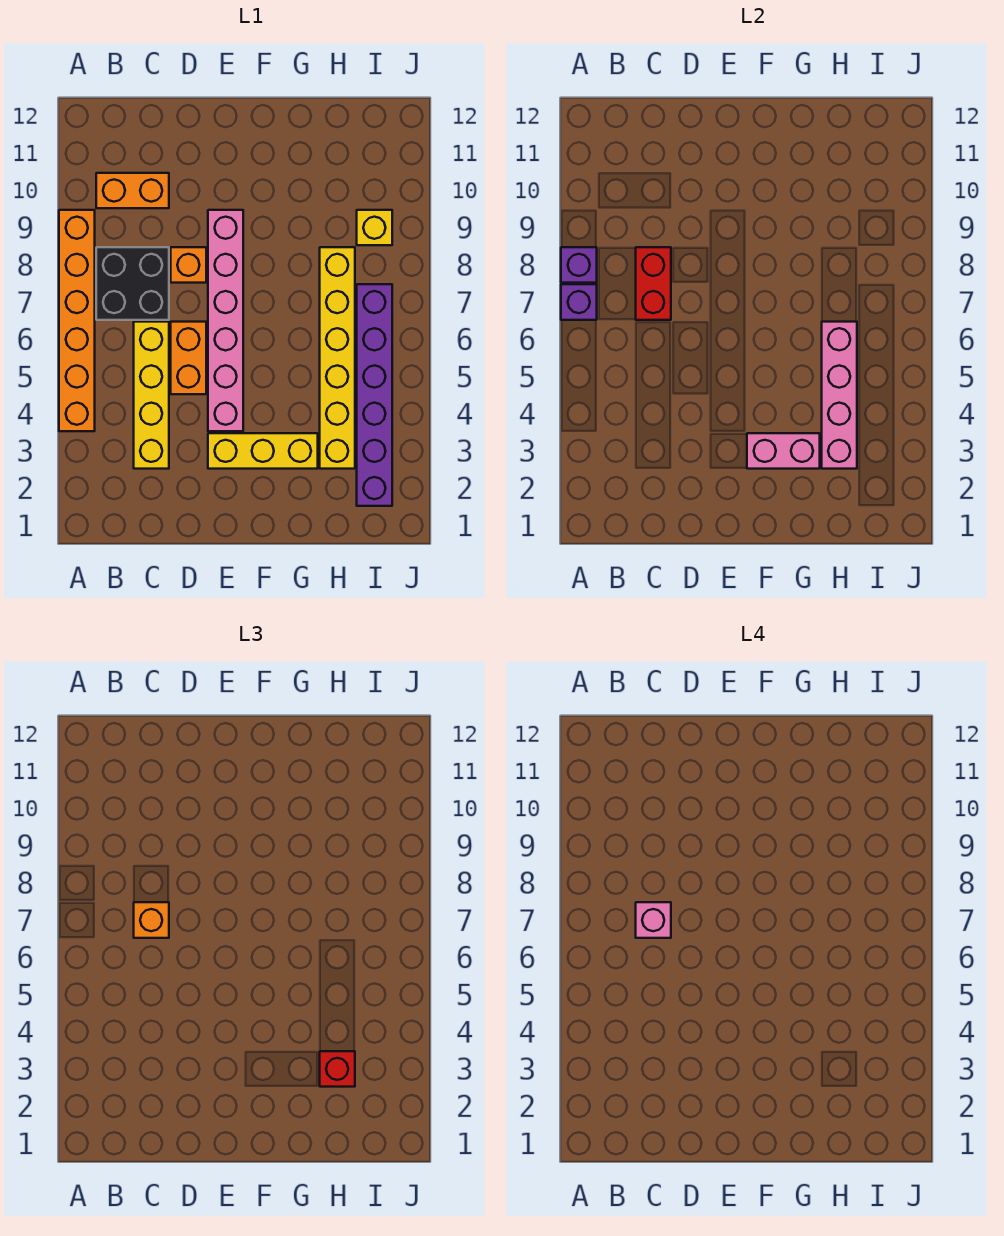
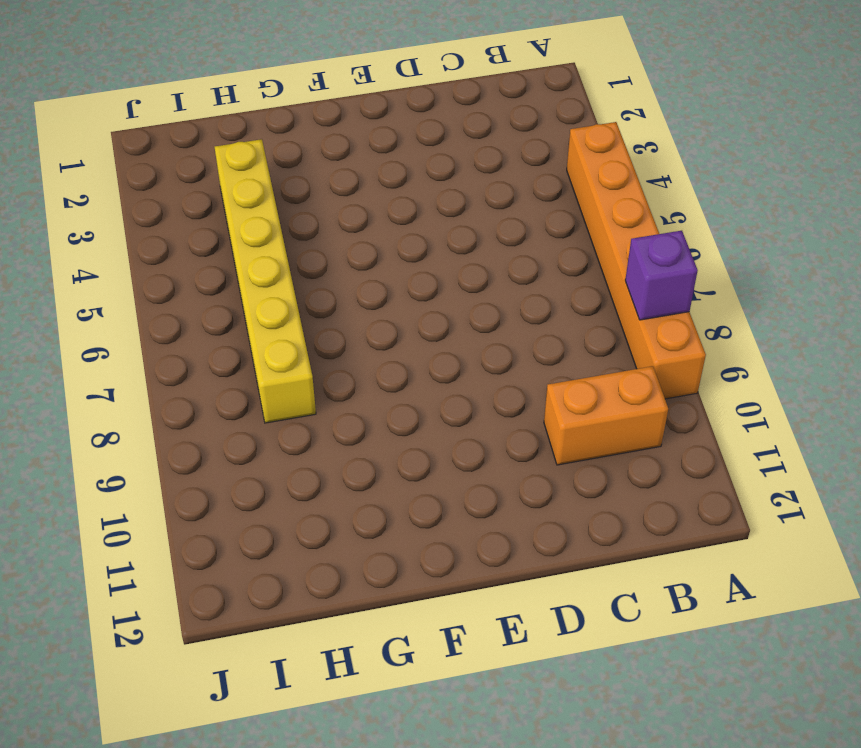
none -> black brick B7:C8 level 1
none -> yellow brick C3:C6 level 1
none -> orange brick D5:D6 level 1

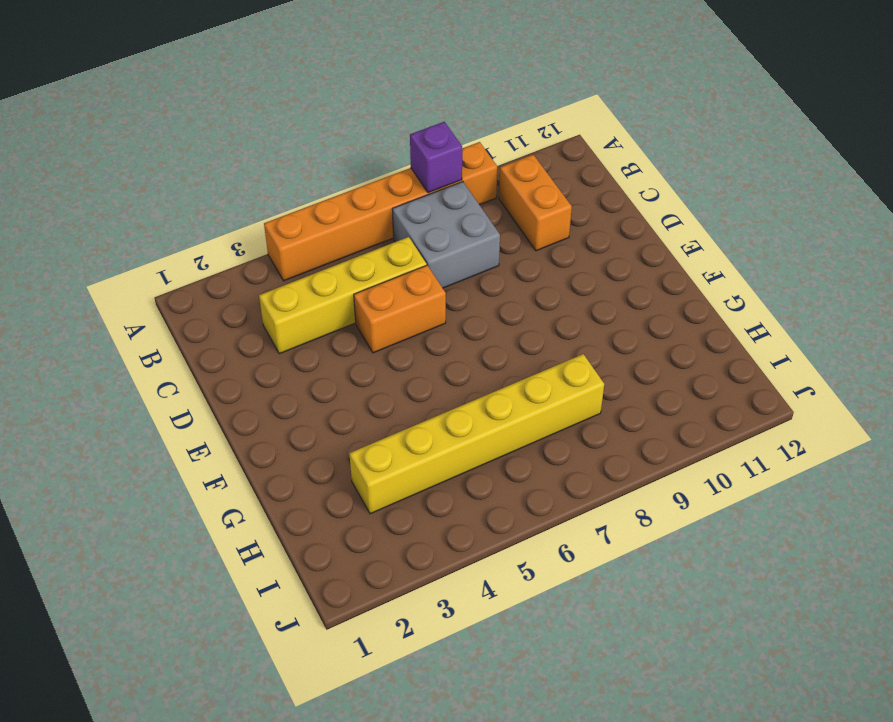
grey brick B7:C8 level 1 -> black brick B7:C8 level 1
none -> orange brick D8 level 1
none -> yellow brick E3:G3 level 1
none -> pink brick E4:E9 level 1

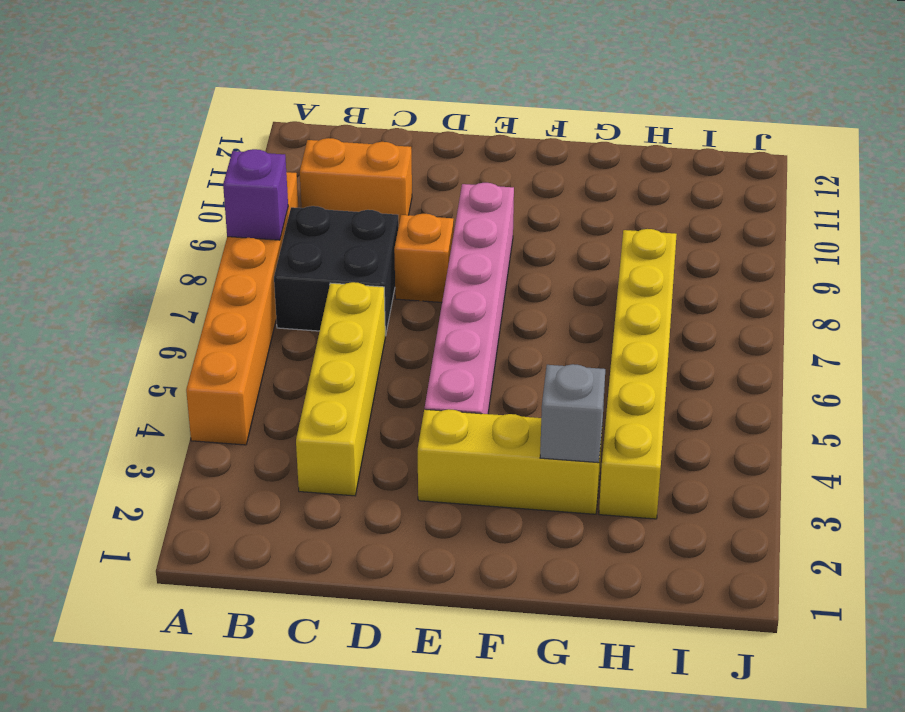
grey brick G3 level 2 -> pink brick F3:G3 level 2
none -> orange brick D5:D6 level 1
none -> purple brick I2:I7 level 1
none -> yellow brick I9 level 1

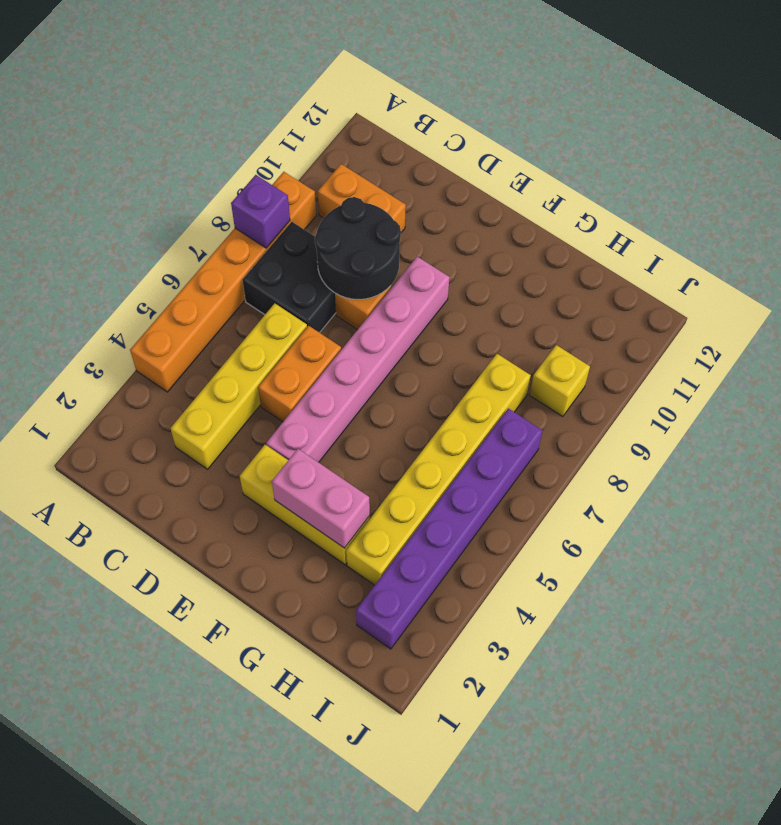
black round brick C8:D9 level 2 -> red brick C7:C8 level 2
none -> purple brick A7 level 2
none -> pink brick H3:H6 level 2
none -> orange brick C7 level 3

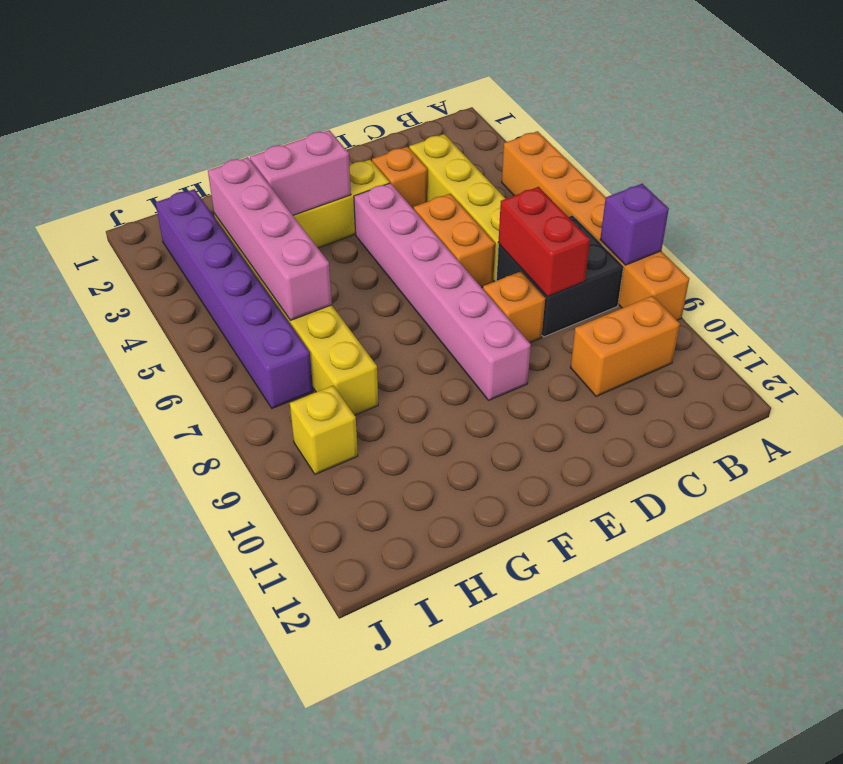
orange brick D3 level 1 -> orange brick C7 level 3
none -> purple brick A7 level 2
none -> red brick H3 level 3
none -> pink brick C7 level 4

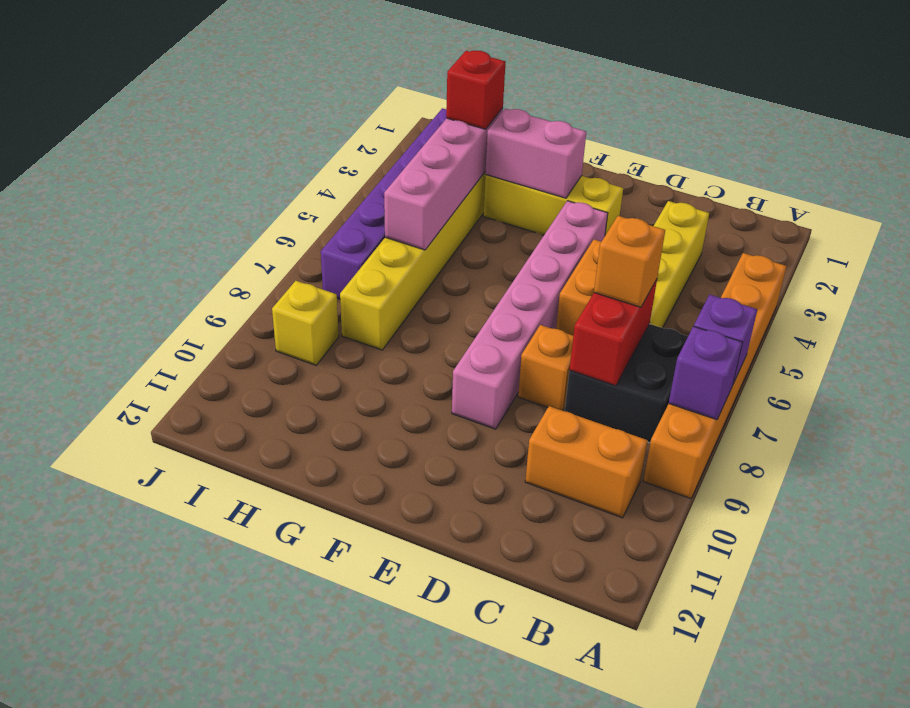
none -> pink brick C7 level 4

